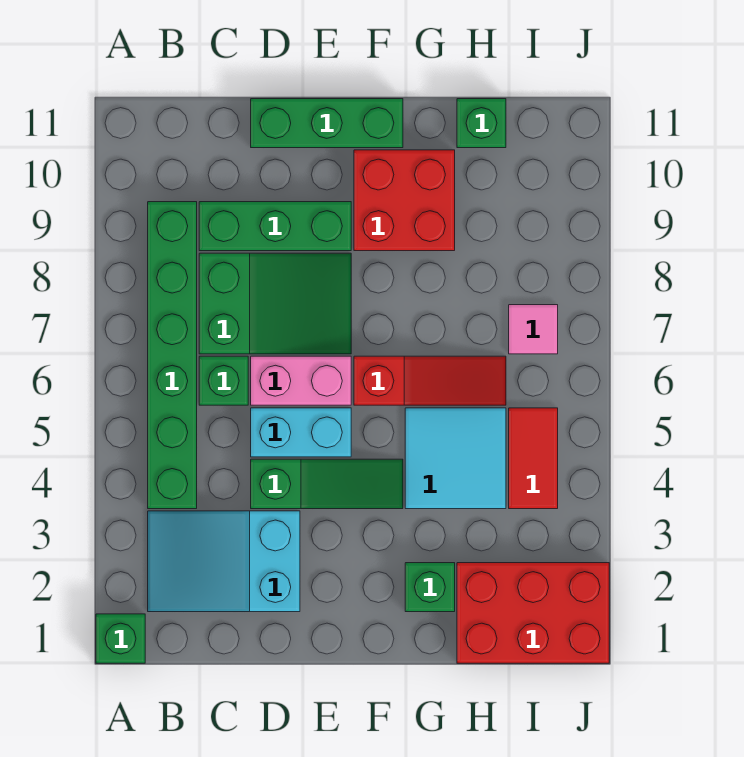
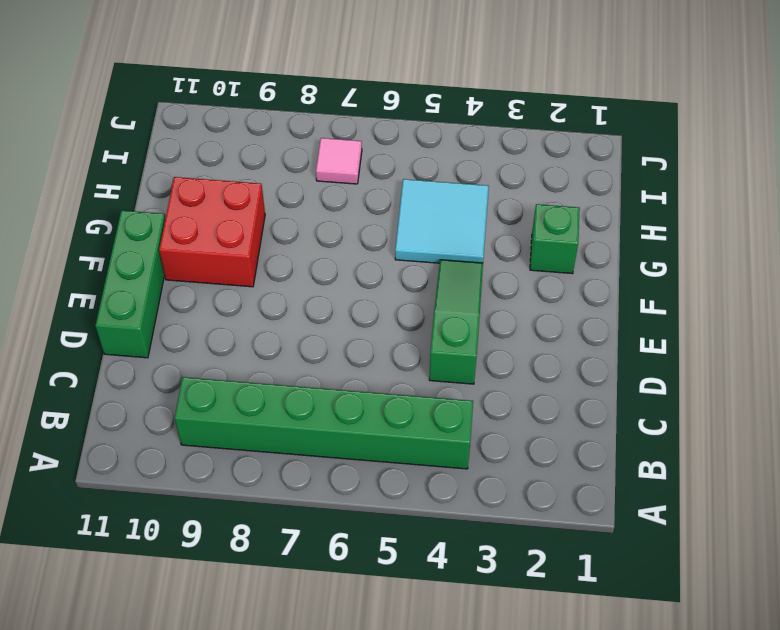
none -> green brick A1 level 1
none -> cyan slope B2:D3 level 1 top D
none -> green brick C6 level 1

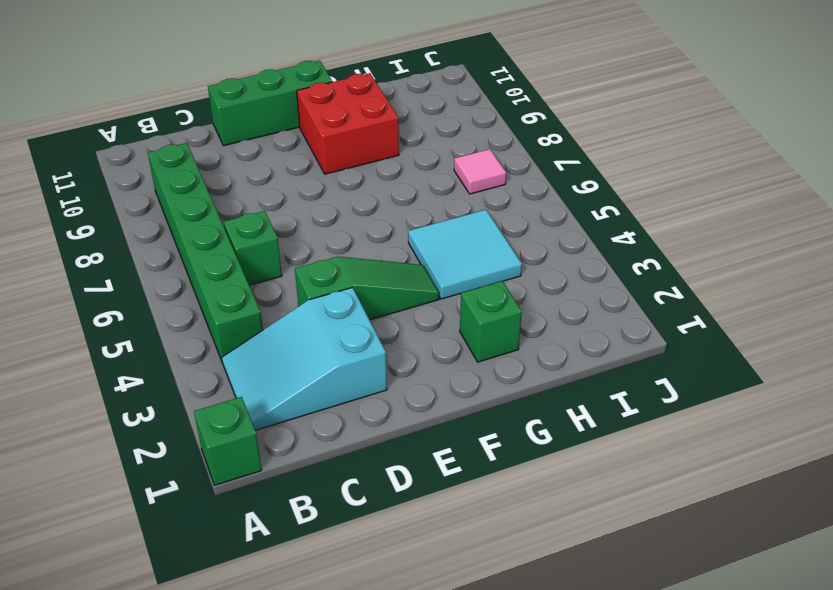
none -> green slope C7:E8 level 1 top C
none -> green brick C9:E9 level 1
none -> cyan brick D5:E5 level 1

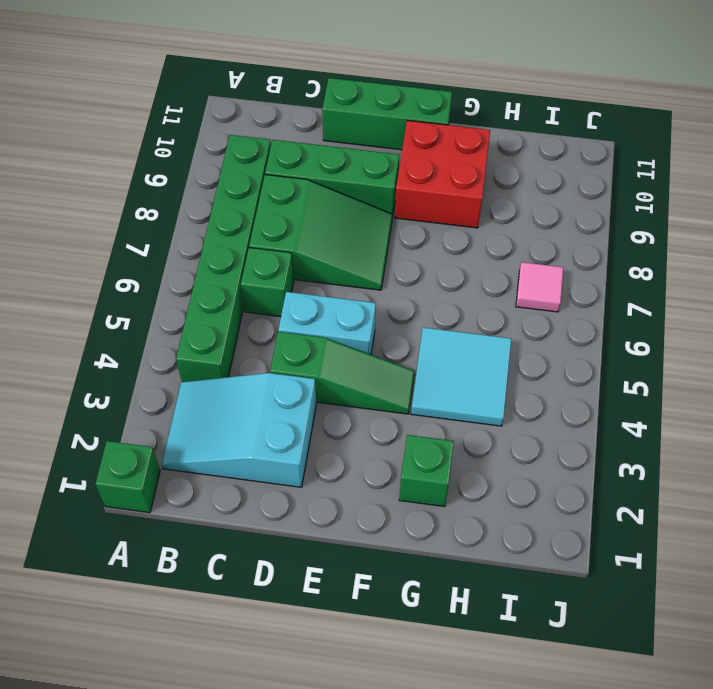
none -> pink brick D6:E6 level 1
none -> red slope F6:H6 level 1 top F
none -> red brick H1:J2 level 1

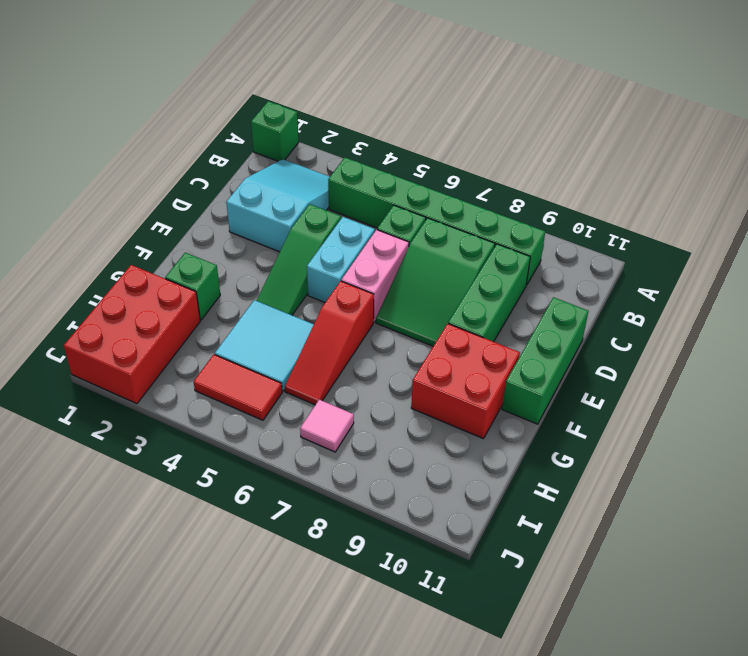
none -> green brick H11 level 1

